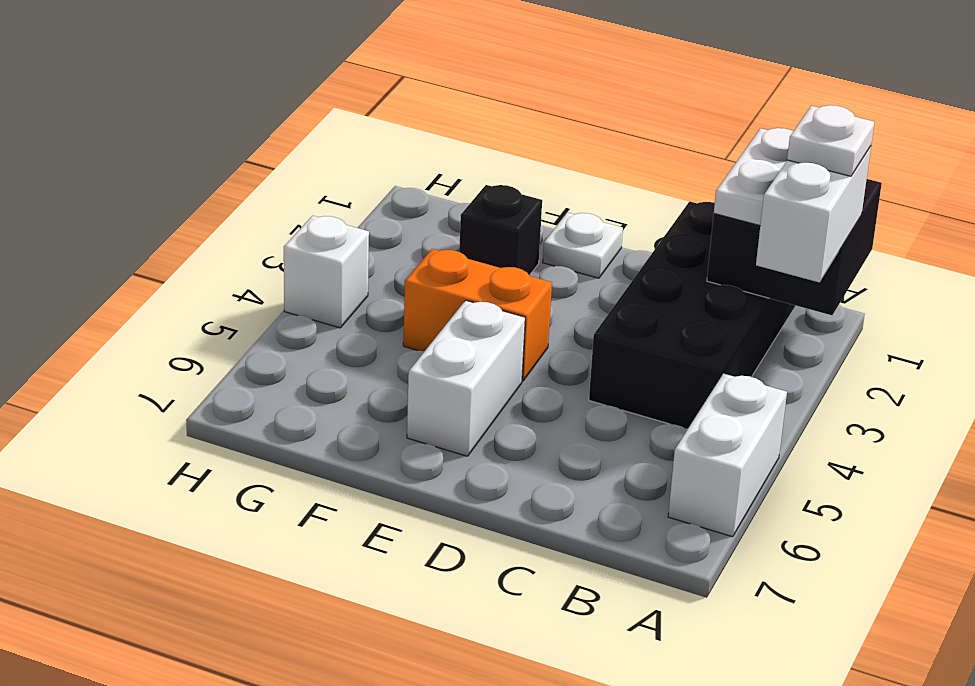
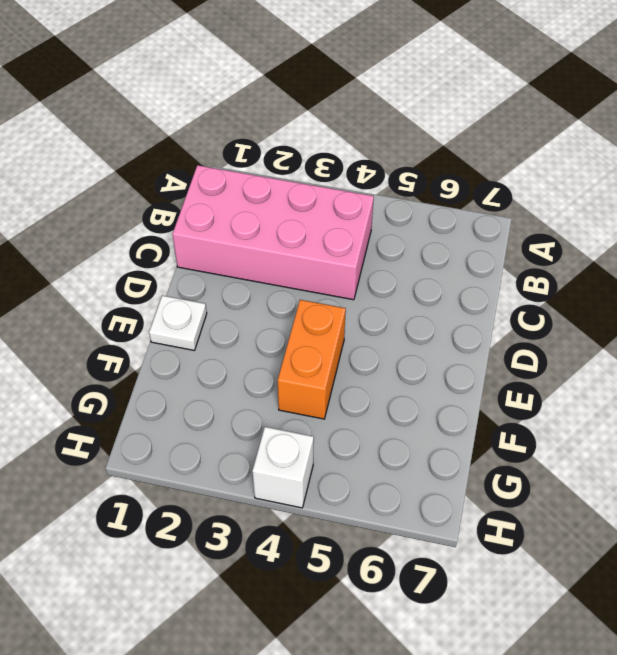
pink brick B1:C4 level 1 -> black brick B1:C4 level 1
none -> white brick A5:A6 level 1
none -> white brick E5:E6 level 1

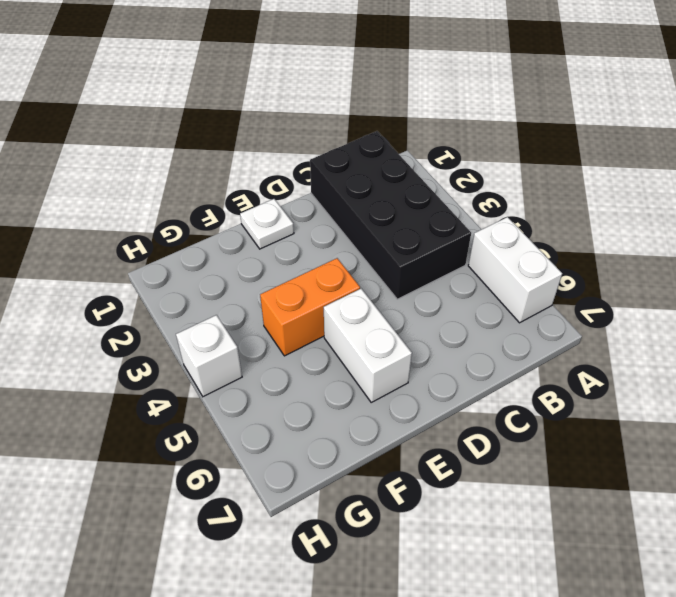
none -> black brick F2 level 1
none -> black brick A1:B2 level 2

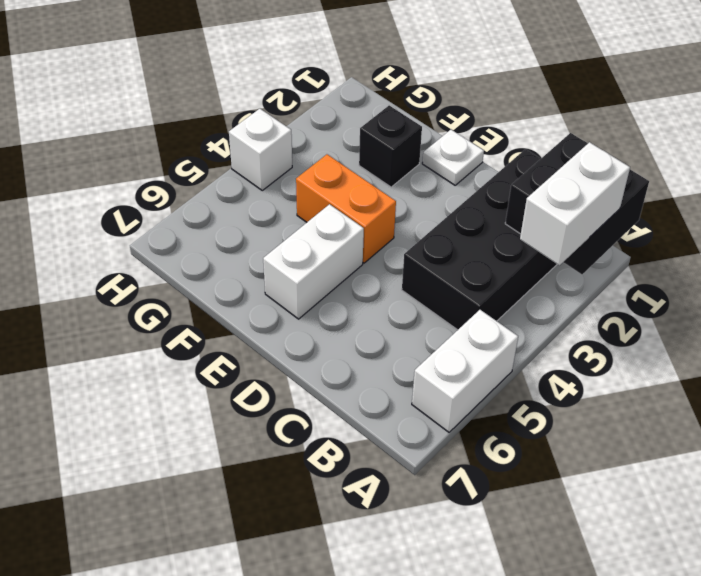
none -> white plate B1:B2 level 3
none -> white plate A2 level 4

